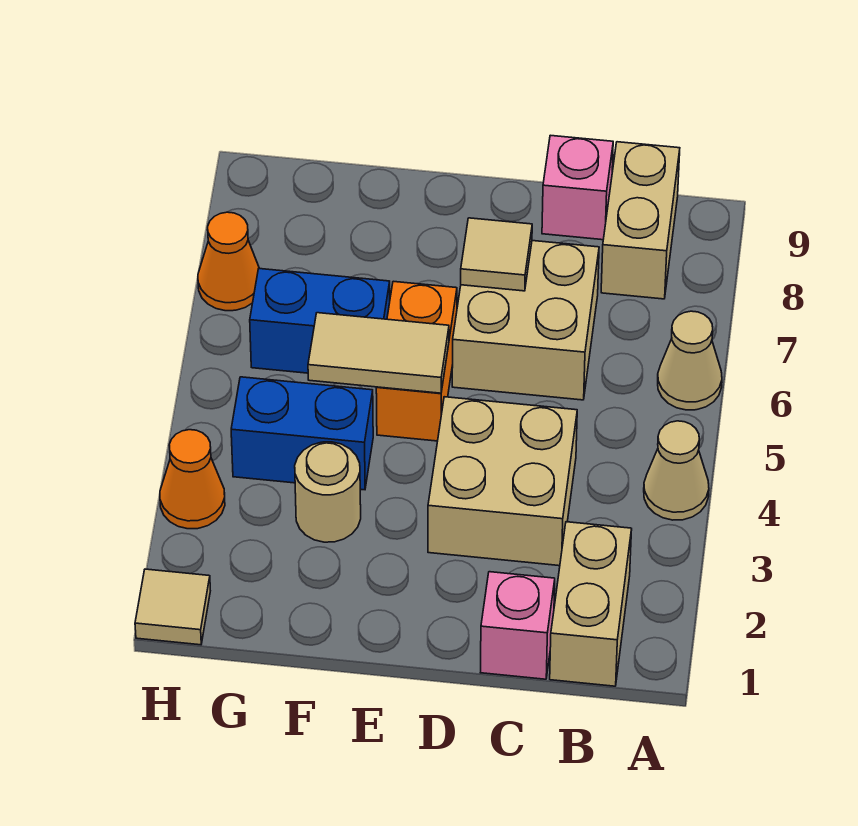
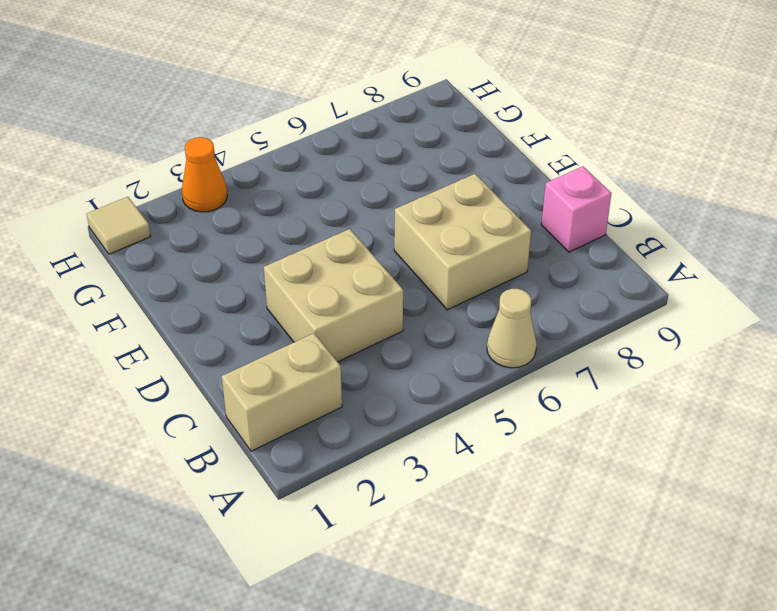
none -> tan cone A4 level 1
none -> tan brick B8:B9 level 1
none -> pink brick C1 level 1

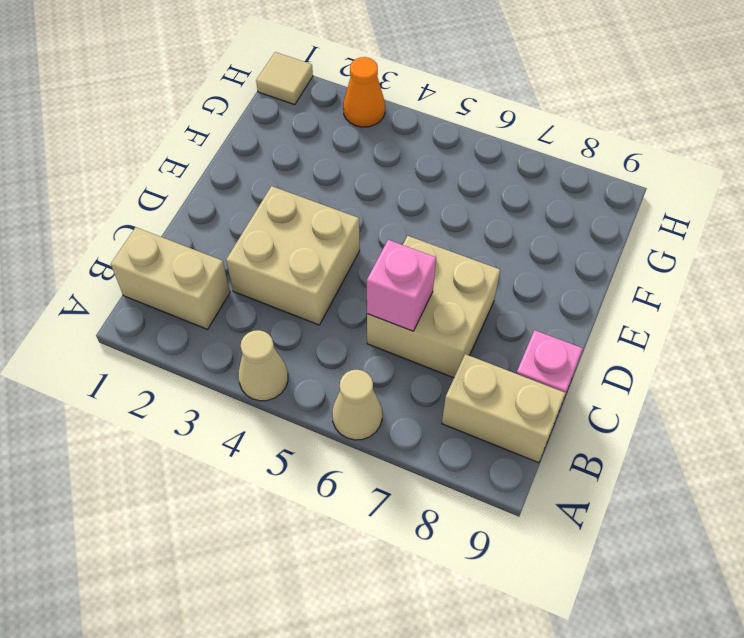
pink brick C6 level 2 -> pink brick C1 level 1
none -> orange brick E5:E6 level 1
none -> tan round brick F3 level 1
none -> blue brick F4:G4 level 1

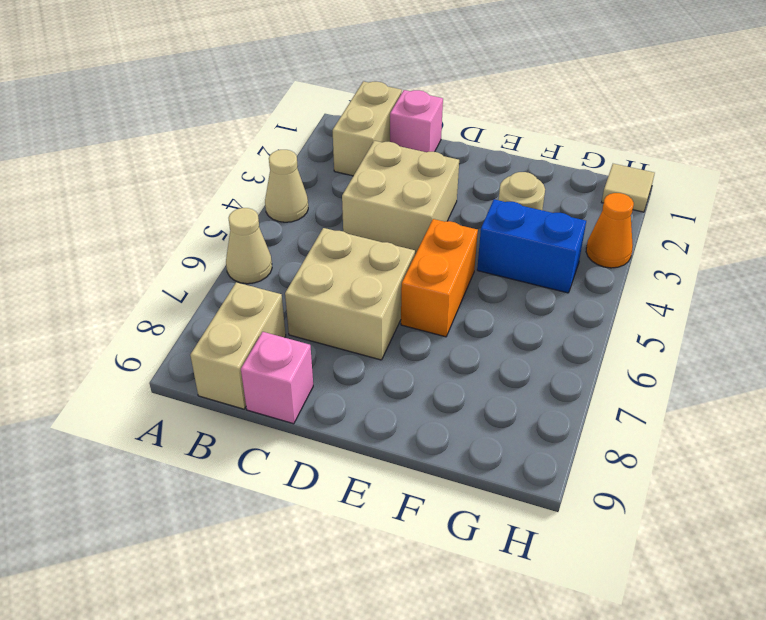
none -> blue brick F6:G6 level 1
none -> orange cone H7 level 1
none -> tan tile D7 level 2

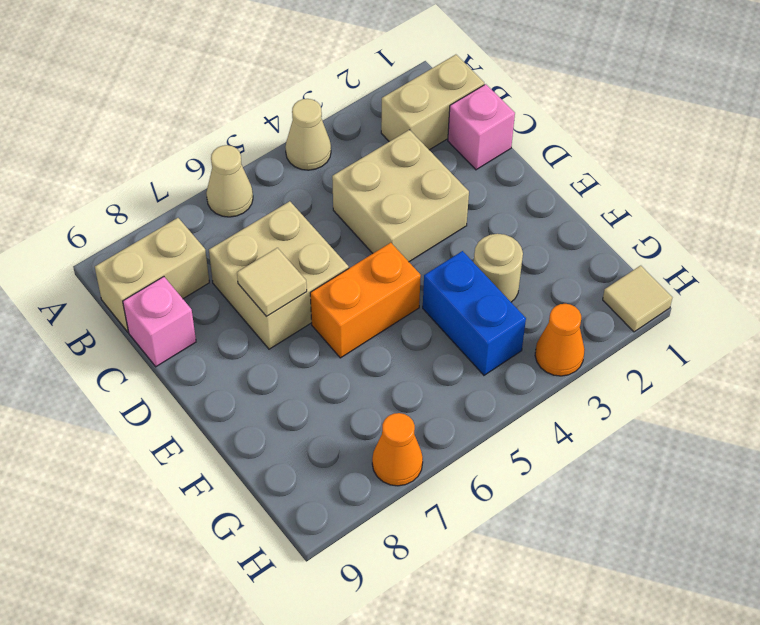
none -> blue brick F6:G6 level 1
none -> tan tile E5:F5 level 2

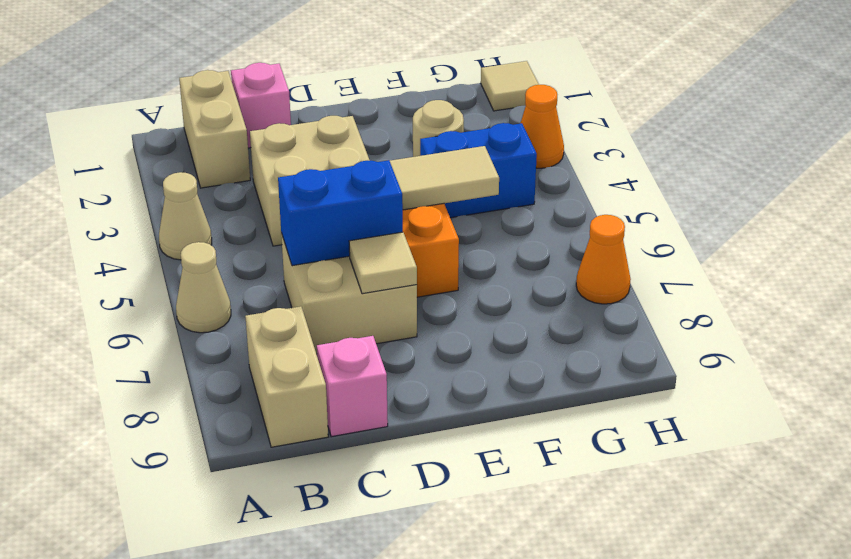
blue brick C6:D6 level 2 -> blue brick F6:G6 level 1

